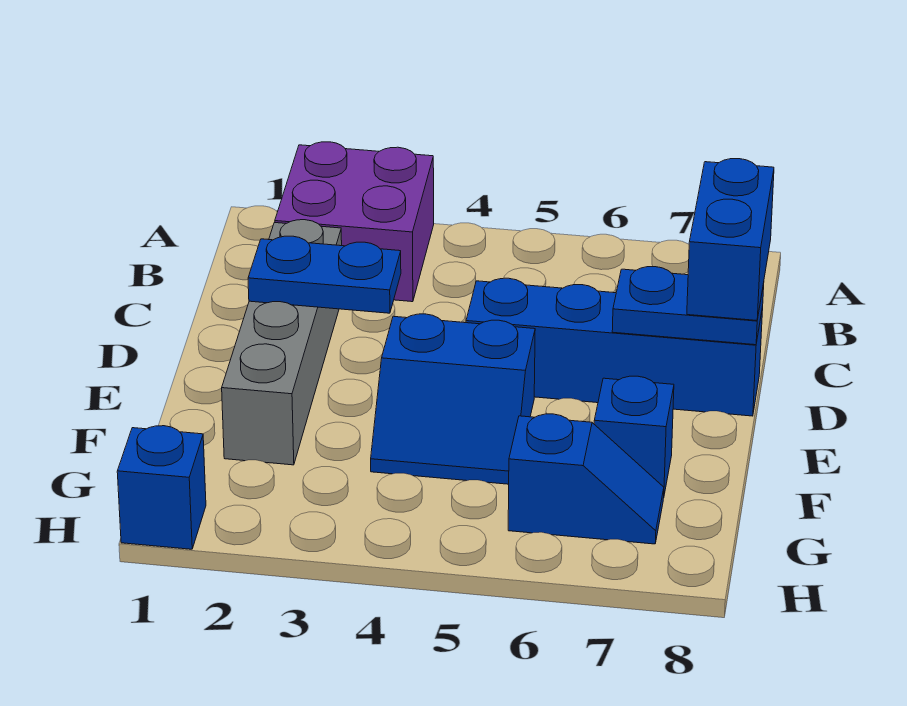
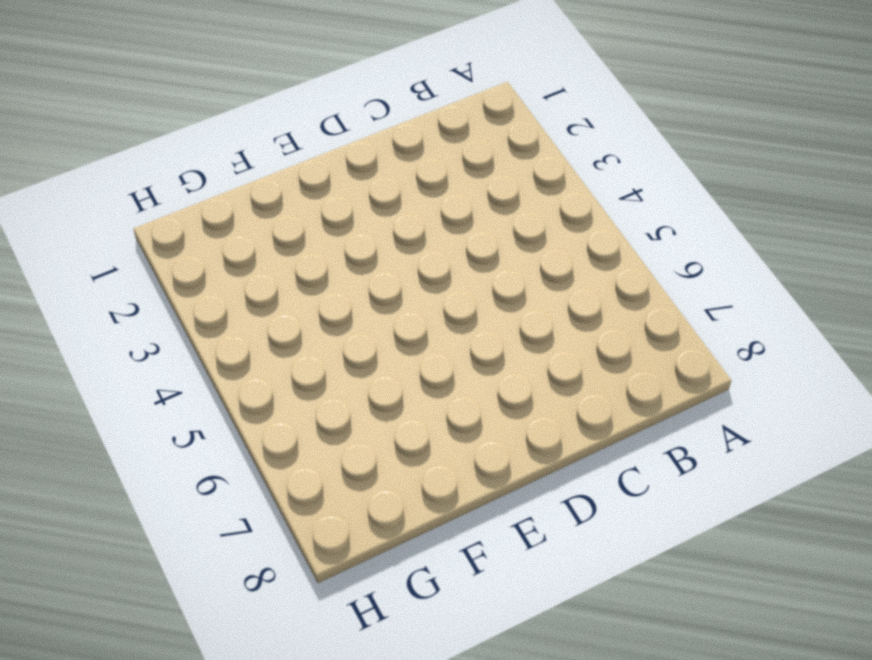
none -> purple brick A2:B3 level 1
none -> grey brick C2:F2 level 1

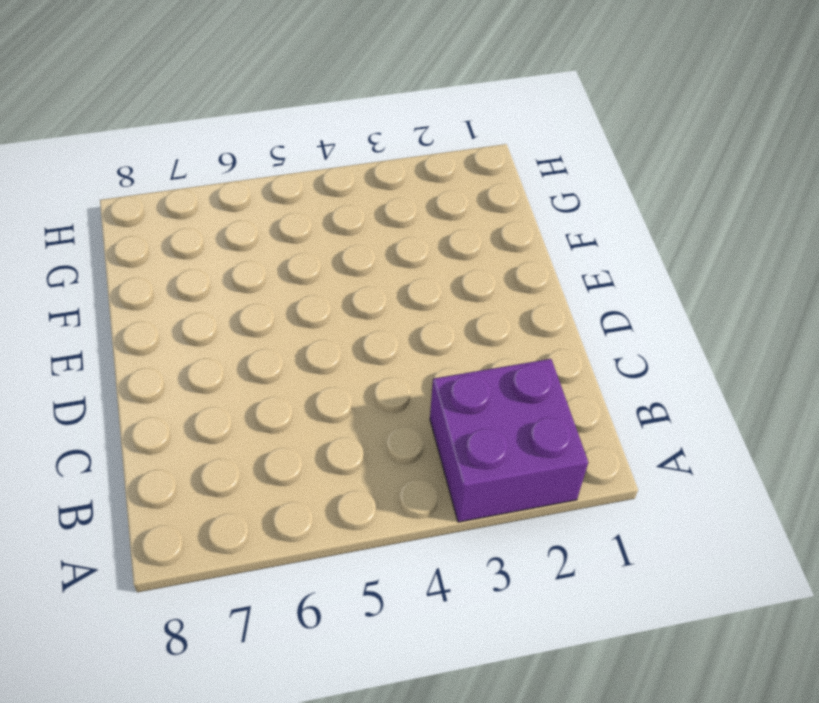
none -> grey brick C2:F2 level 1
none -> blue brick D5:D8 level 1

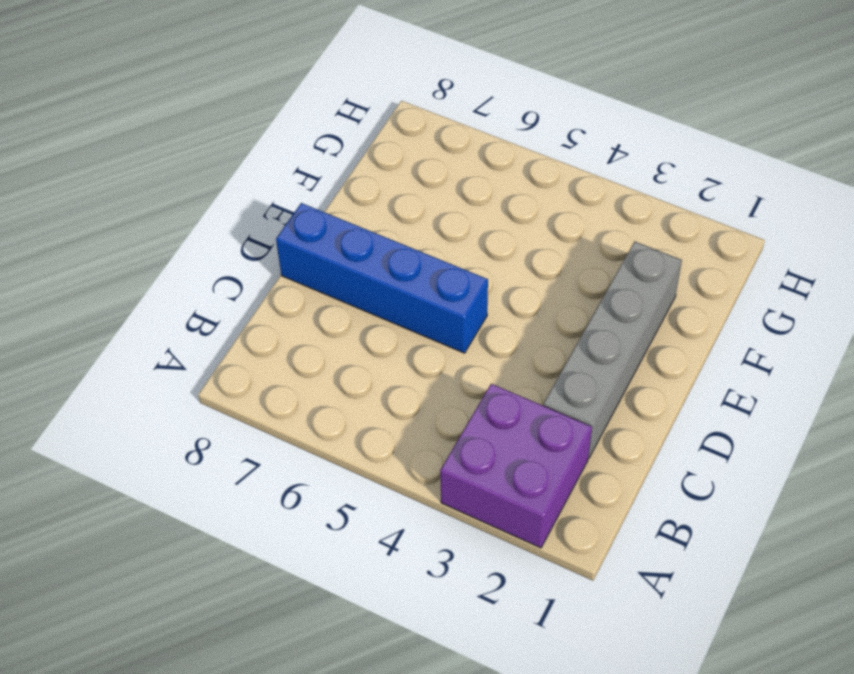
none -> blue slope E4:F5 level 1 top E
none -> blue brick F7 level 1

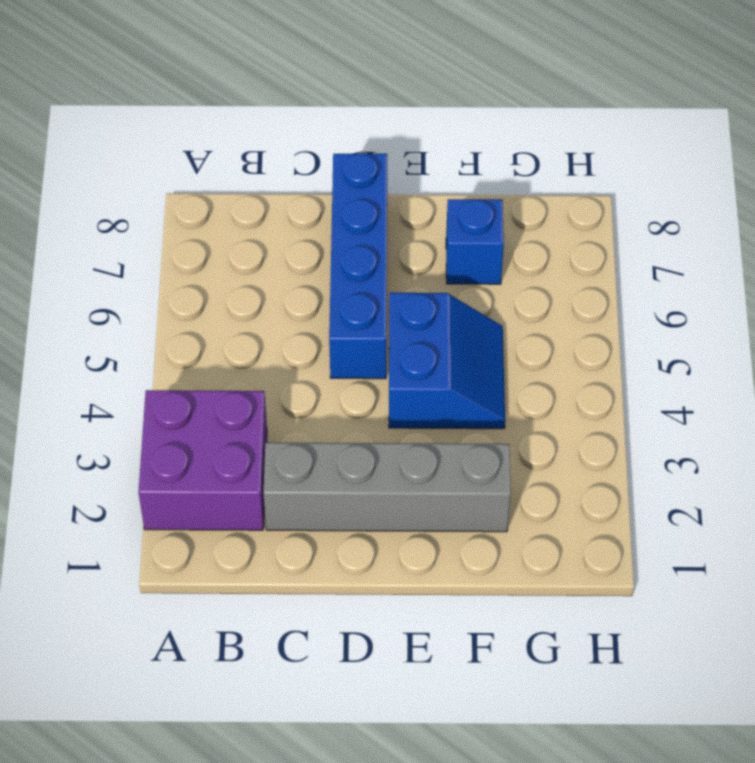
none -> blue slope G6:G7 level 1 top 6
none -> blue brick H1 level 1

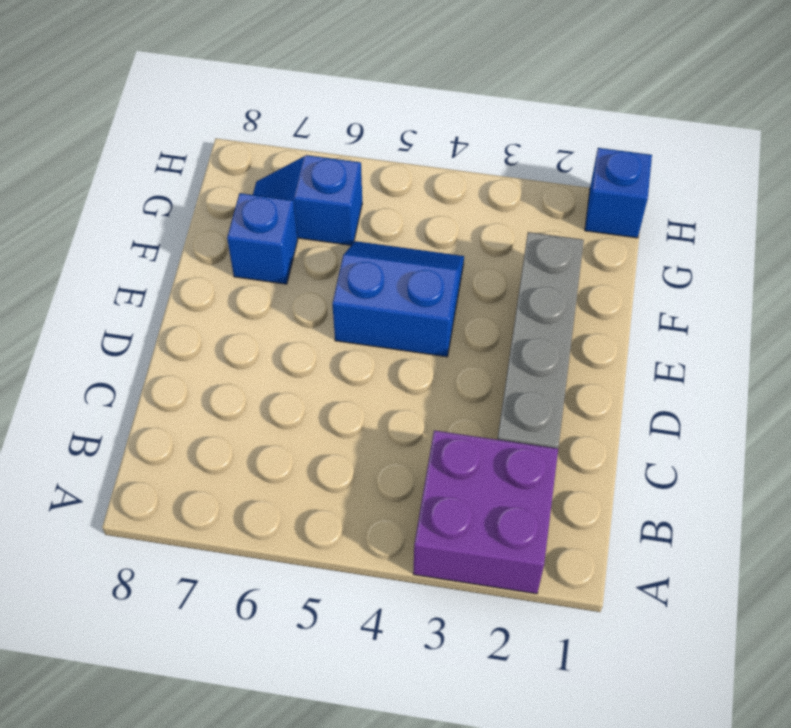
none -> blue brick D5:D8 level 1
none -> blue plate D2:D3 level 2

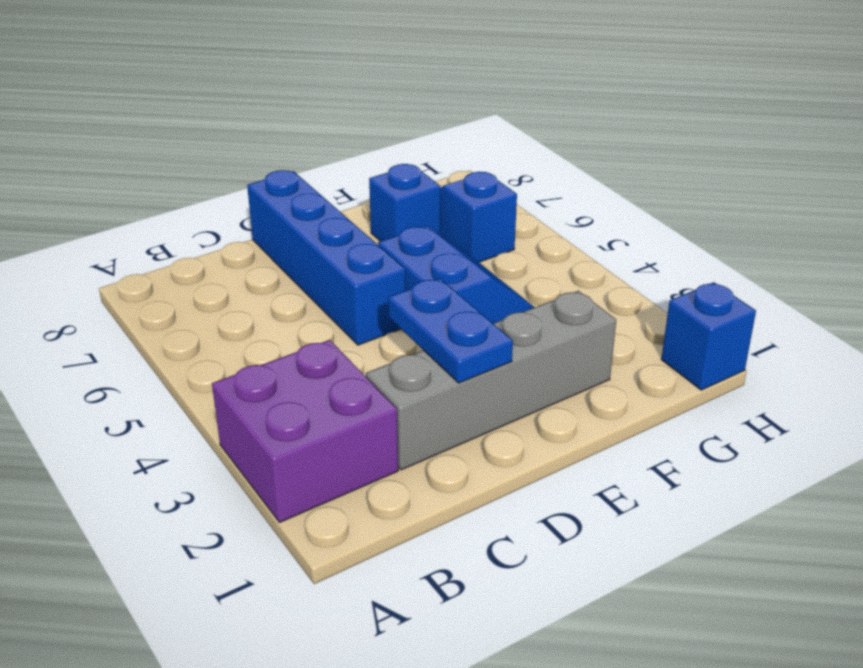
none -> blue plate D7:D8 level 2
none -> blue brick C8:D8 level 3

